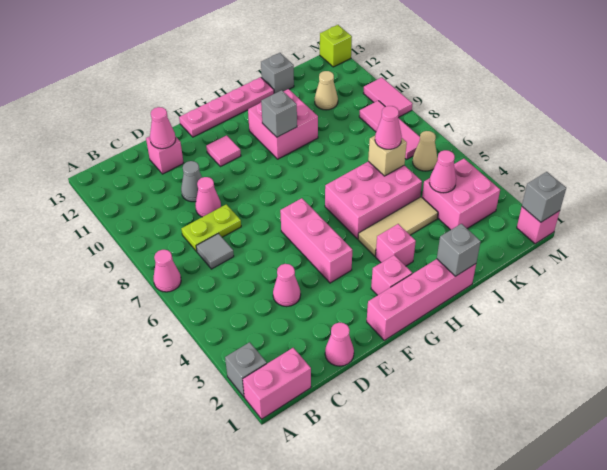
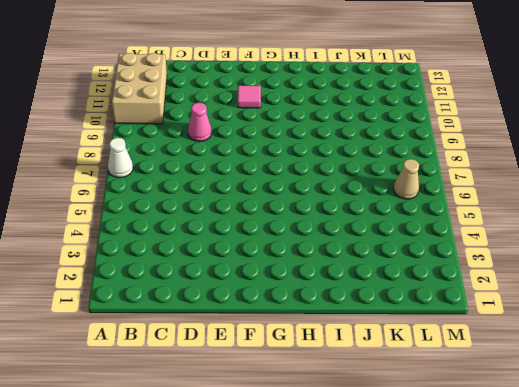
white cone A7 level 1 -> pink cone A7 level 1
tan brick A10:B12 level 1 -> none
none -> pink brick A1:B1 level 1
none -> grey brick A2 level 1
none -> grey tile C7 level 1
none -> lime plate C8:D8 level 1

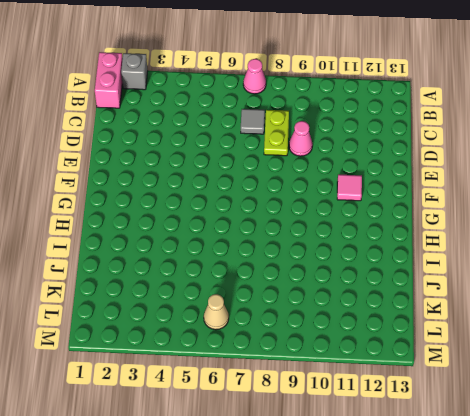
none -> pink cone D1 level 1
none -> pink cone D4 level 1
none -> grey cone D10 level 1
none -> pink brick D12 level 1

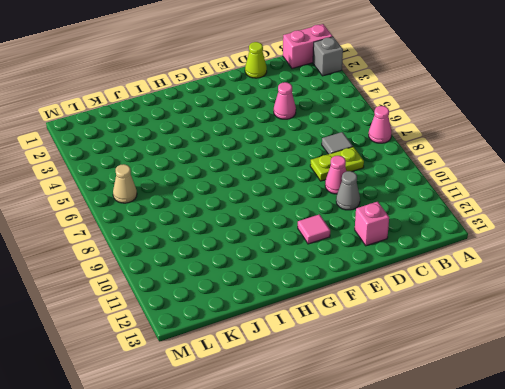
lime cone D1 level 1 -> pink cone D1 level 1
none -> pink brick F1:I1 level 1
none -> pink brick F4:F6 level 1
none -> pink plate F13:I13 level 1
none -> pink brick G2 level 1

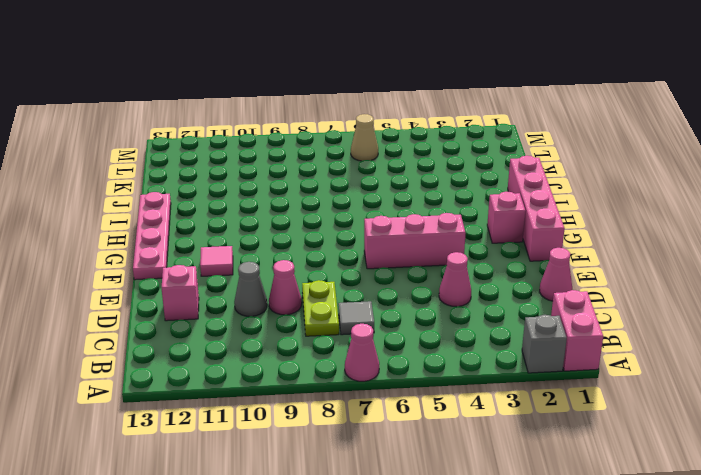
none -> pink brick H3 level 1
none -> tan tile H4:J4 level 1
none -> pink brick H5:J6 level 1
none -> pink brick H10:I11 level 1

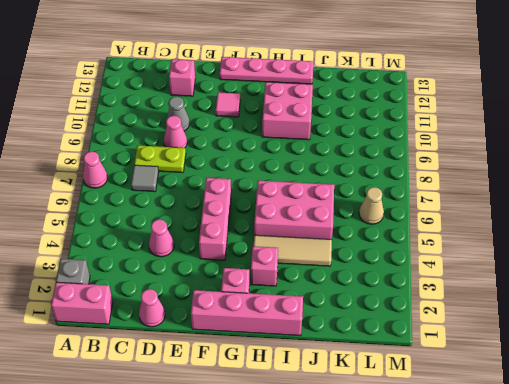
none -> grey brick J13 level 1
none -> pink brick K3:L4 level 1
none -> tan cone K11 level 1
none -> pink tile L7:L9 level 1

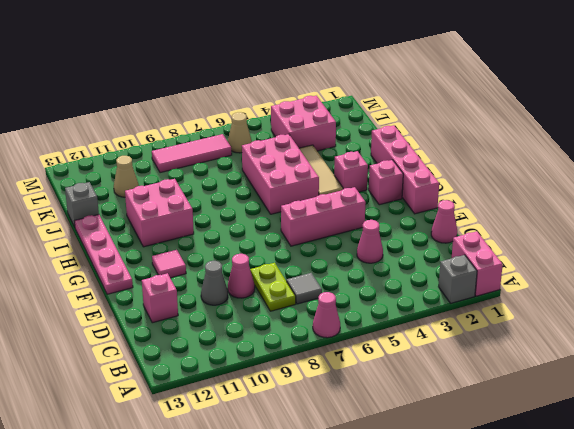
none -> pink brick M1 level 1
none -> pink tile M9:M10 level 1
none -> lime brick M13 level 1
none -> pink cone D12 level 2

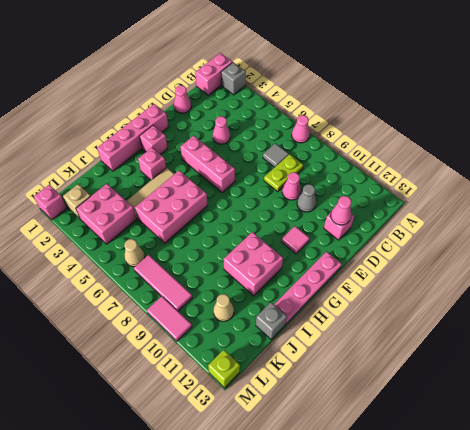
tan brick L2 level 1 -> tan brick J6 level 2
none -> grey brick H10 level 2
none -> grey brick I1 level 2
none -> pink cone K4 level 2
none -> grey brick M1 level 2

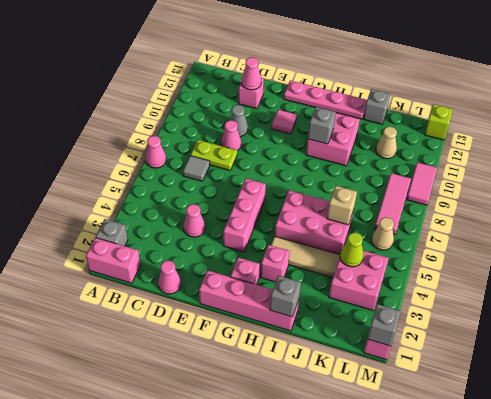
lime cone K4 level 2 -> pink cone K4 level 2
none -> pink cone J6 level 3

